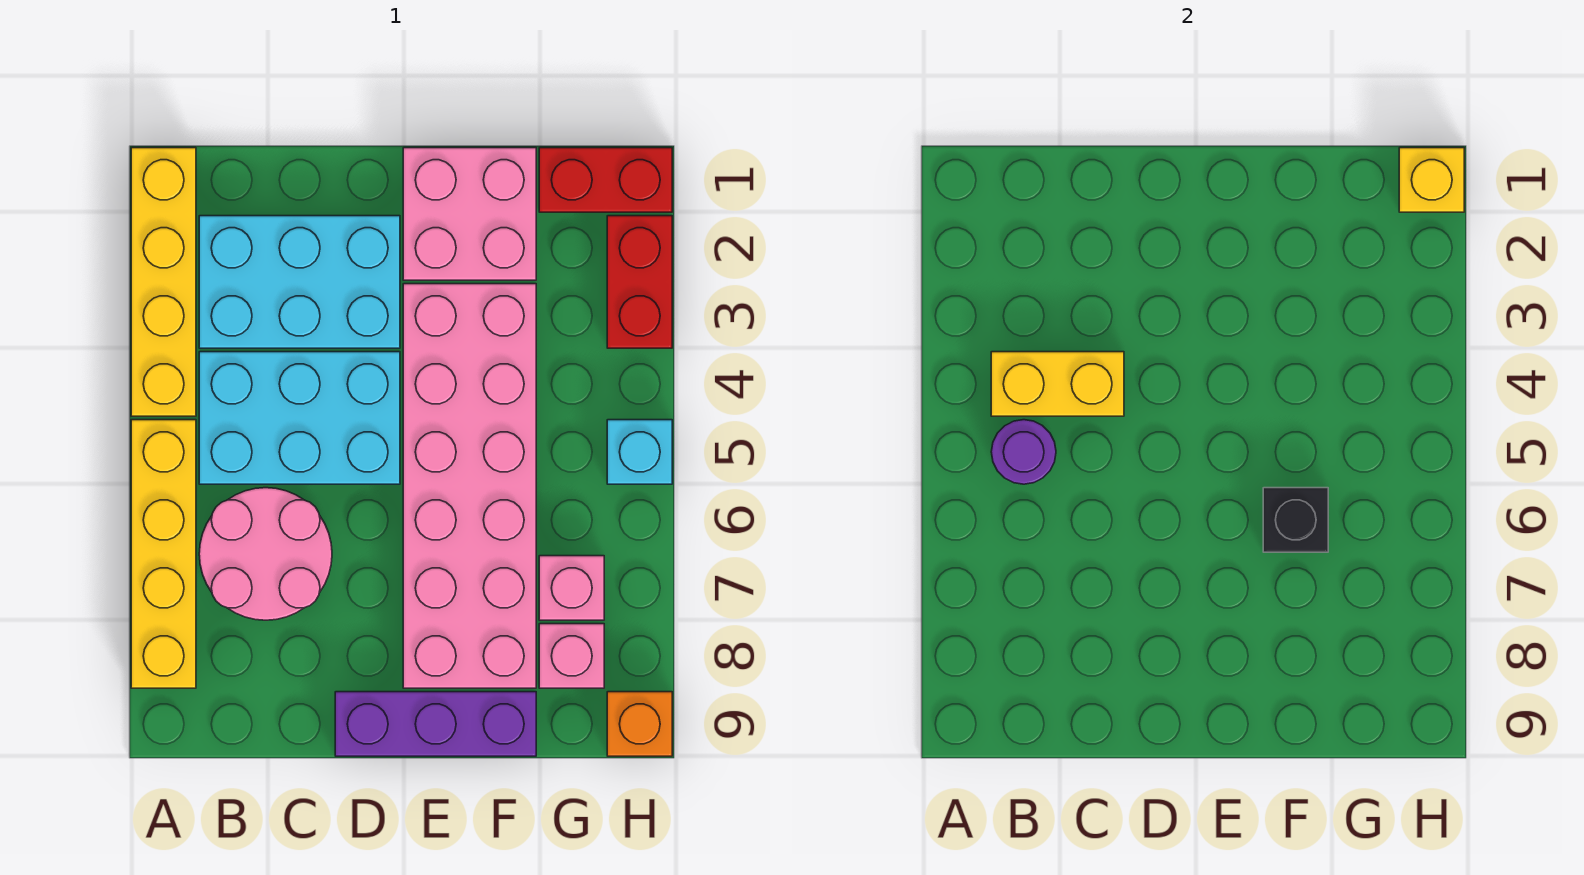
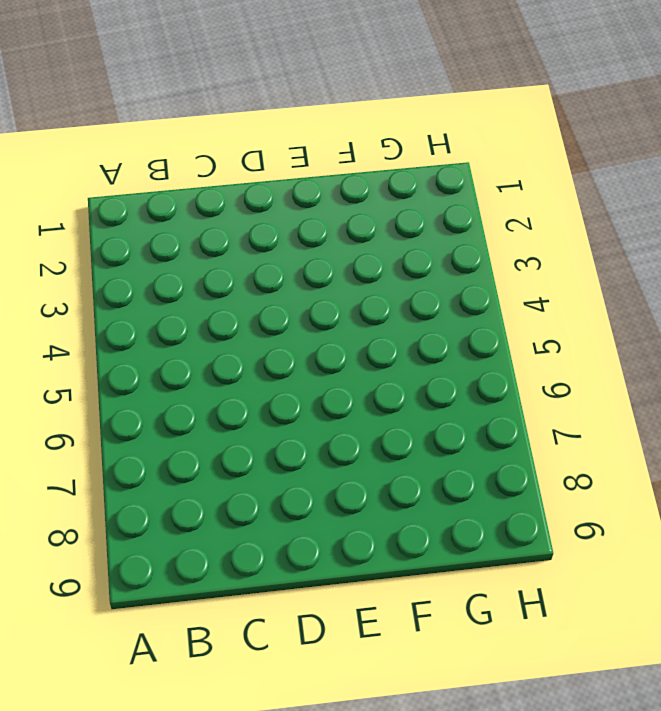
none -> yellow brick A1:A4 level 1
none -> yellow brick A5:A8 level 1
none -> cyan brick B2:D3 level 1

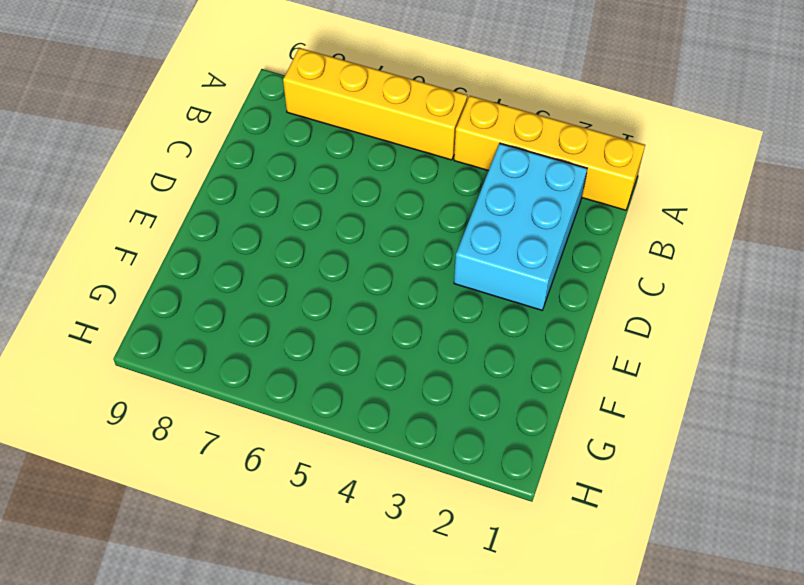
none -> cyan brick B4:D5 level 1
none -> pink round brick B6:C7 level 1
none -> purple brick D9:F9 level 1

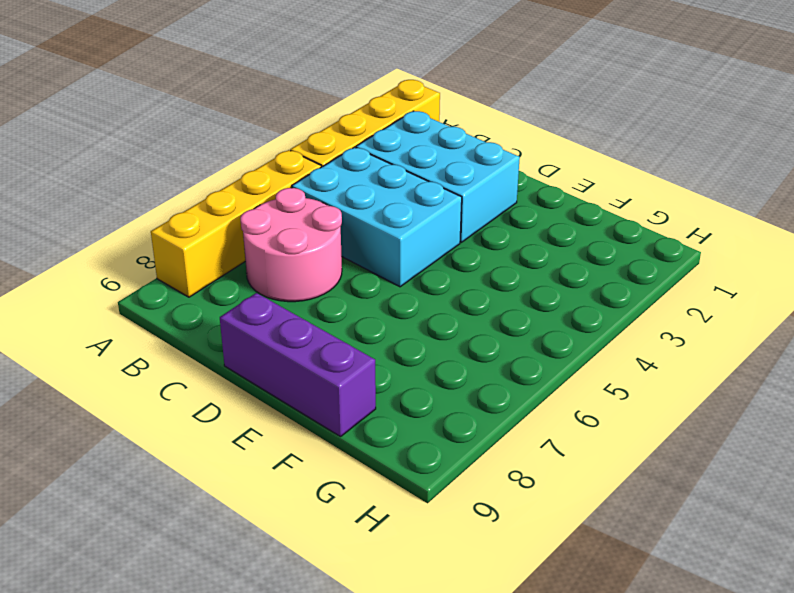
none -> pink brick E1:F2 level 1
none -> pink brick E3:F8 level 1
none -> red brick G1:H1 level 1

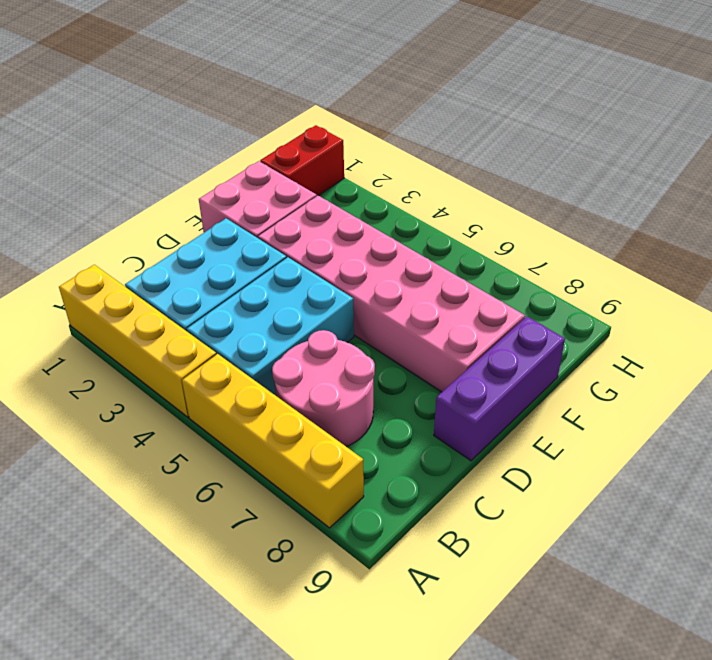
none -> pink brick G7 level 1
none -> pink brick G8 level 1
none -> red brick H2:H3 level 1

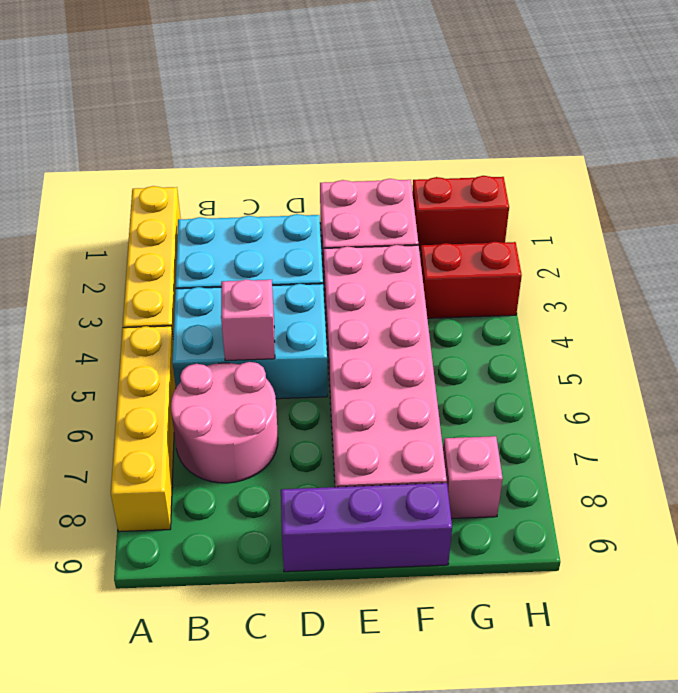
pink brick C5 level 2 -> pink brick G7 level 1
red brick G3:H3 level 1 -> red brick H2:H3 level 1
none -> cyan brick H5 level 1
none -> orange brick H9 level 1
none -> yellow brick B4:C4 level 2

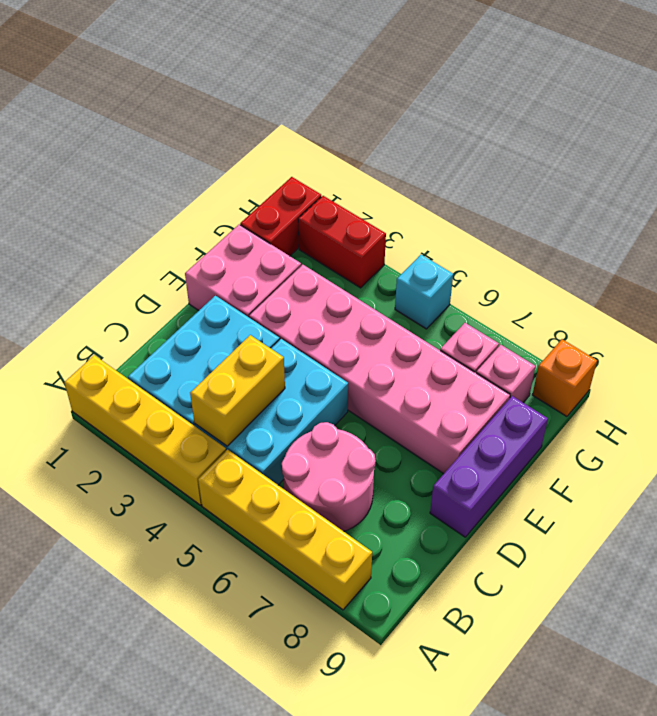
none -> purple round brick B5 level 2
none -> black brick F6 level 2
none -> yellow brick H1 level 2

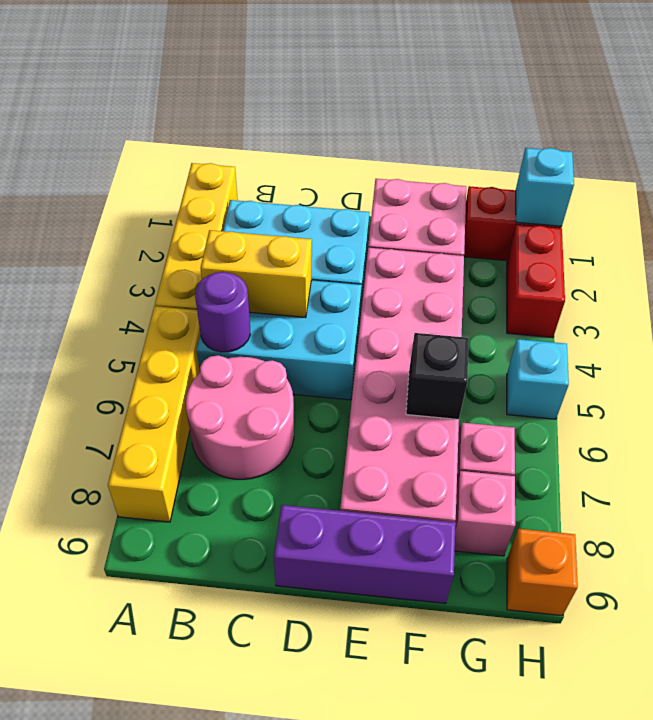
cyan brick H1 level 2 -> yellow brick H1 level 2

